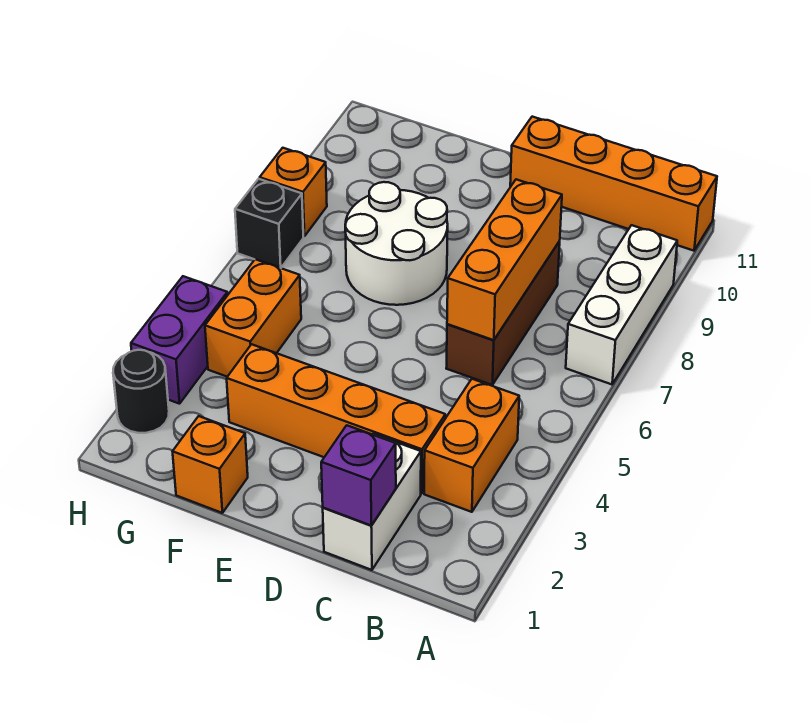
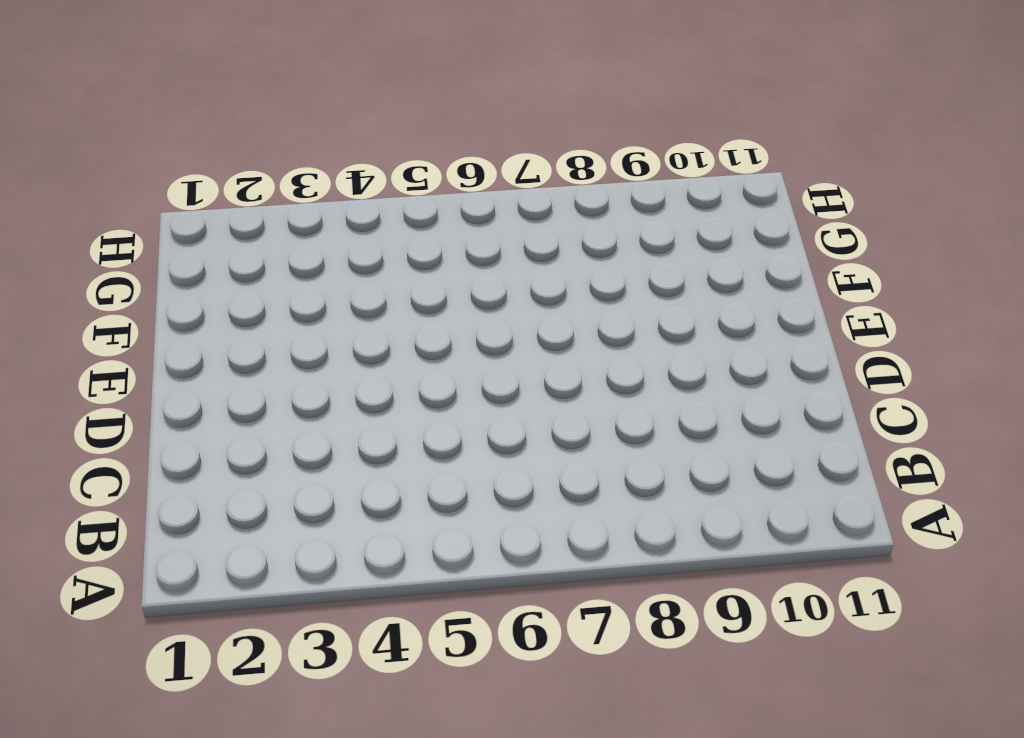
none -> white brick A7:A9 level 1
none -> orange brick A11:D11 level 1
none -> orange brick B3:B4 level 1

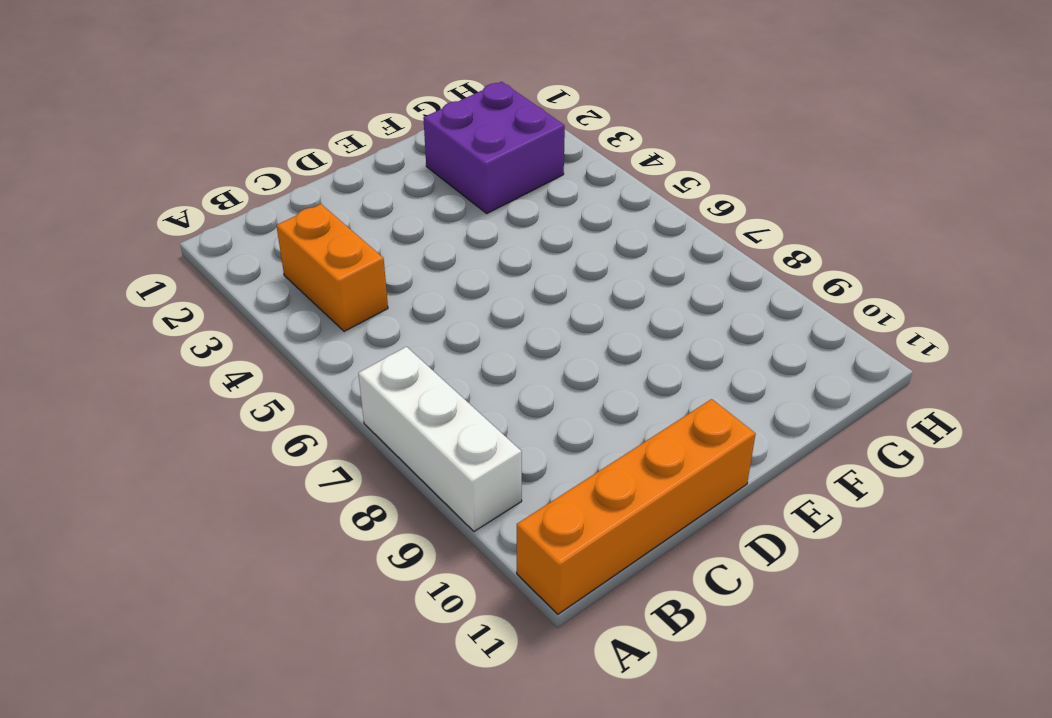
purple brick F2:G3 level 1 -> orange brick C3:F3 level 1
none -> white brick C1:C2 level 1
none -> brown brick C6:C8 level 1
none -> white round brick E7:F8 level 1

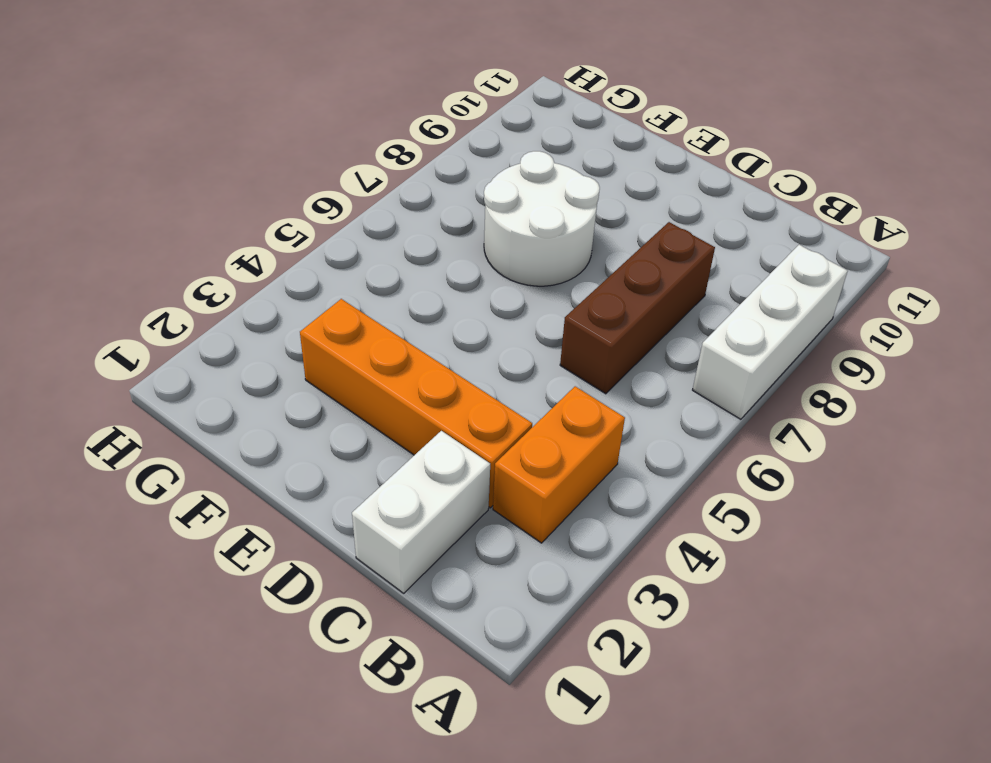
none -> orange brick A11:D11 level 1
none -> orange brick F1 level 1
none -> orange brick G4:G5 level 1

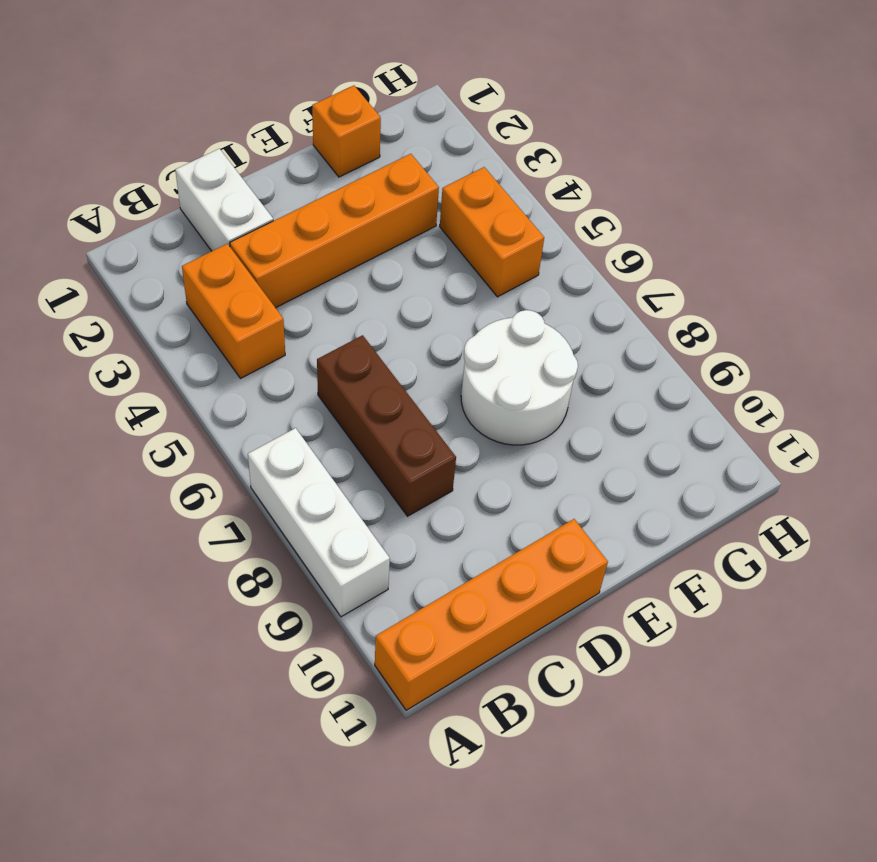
none -> black round brick H2 level 1
none -> purple brick H3:H4 level 1
none -> black brick H7 level 1

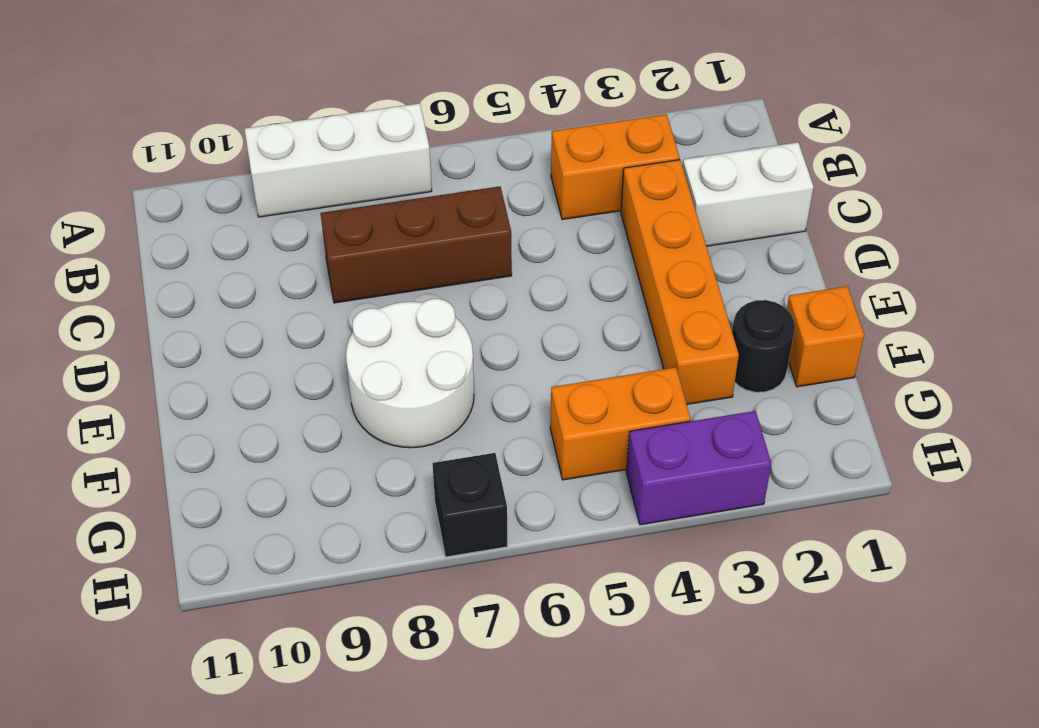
black round brick F2 level 1 -> black round brick H2 level 1
none -> orange brick A11:D11 level 1
none -> orange brick H8 level 1
none -> purple brick C1 level 2

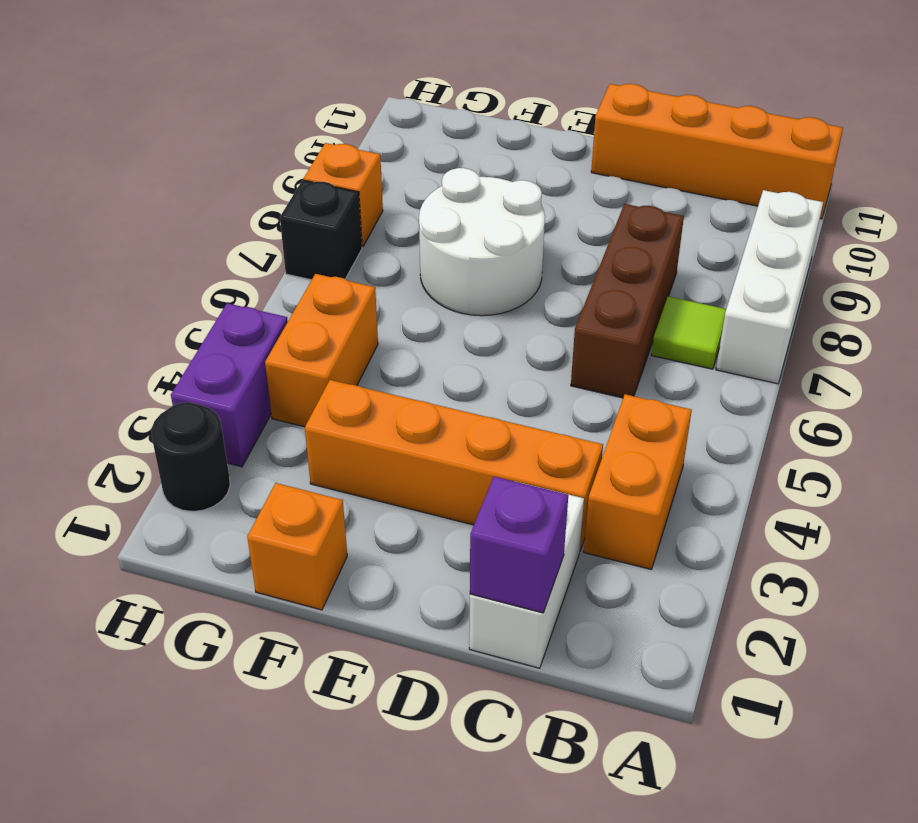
lime tile B7 level 1 -> none
none -> orange brick C6:C8 level 2

